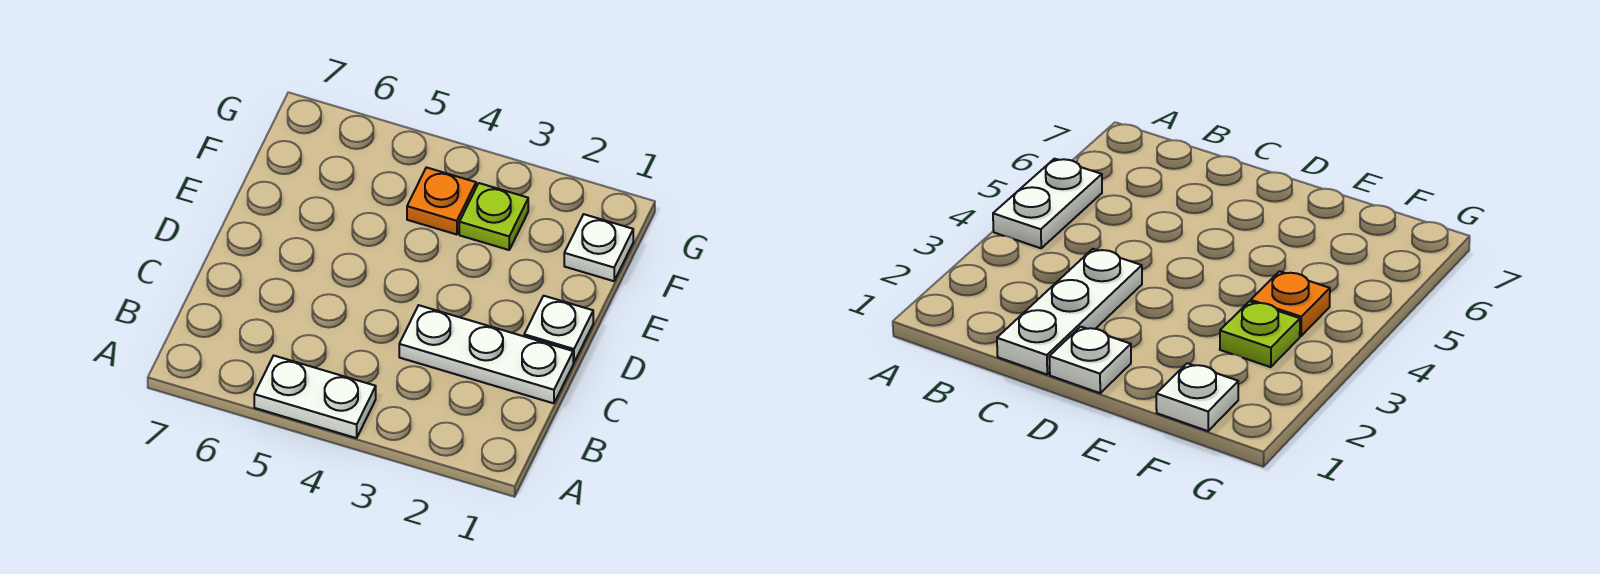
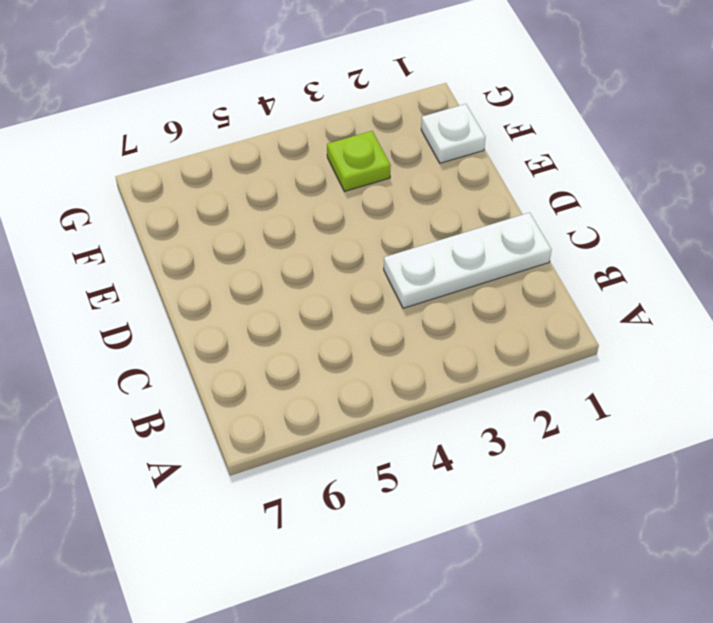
none -> white plate A4:A5 level 1
none -> white plate D1 level 1

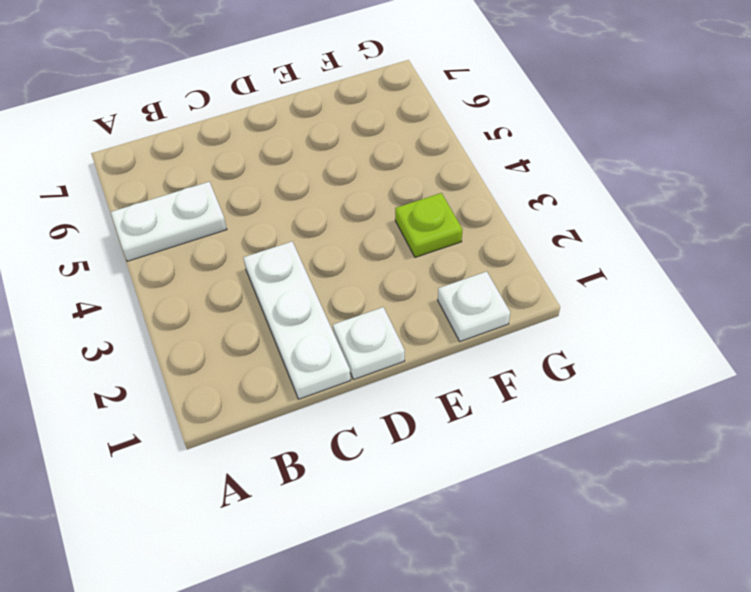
white plate A5:B5 level 1 -> white plate A4:A5 level 1
none -> orange plate F4 level 1

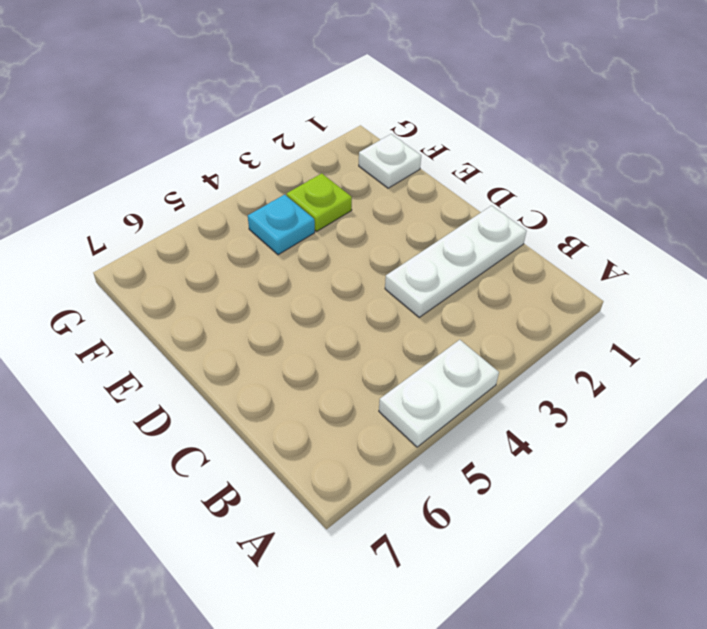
cyan plate F4 level 1 -> orange plate F4 level 1
none -> white plate D1 level 1

